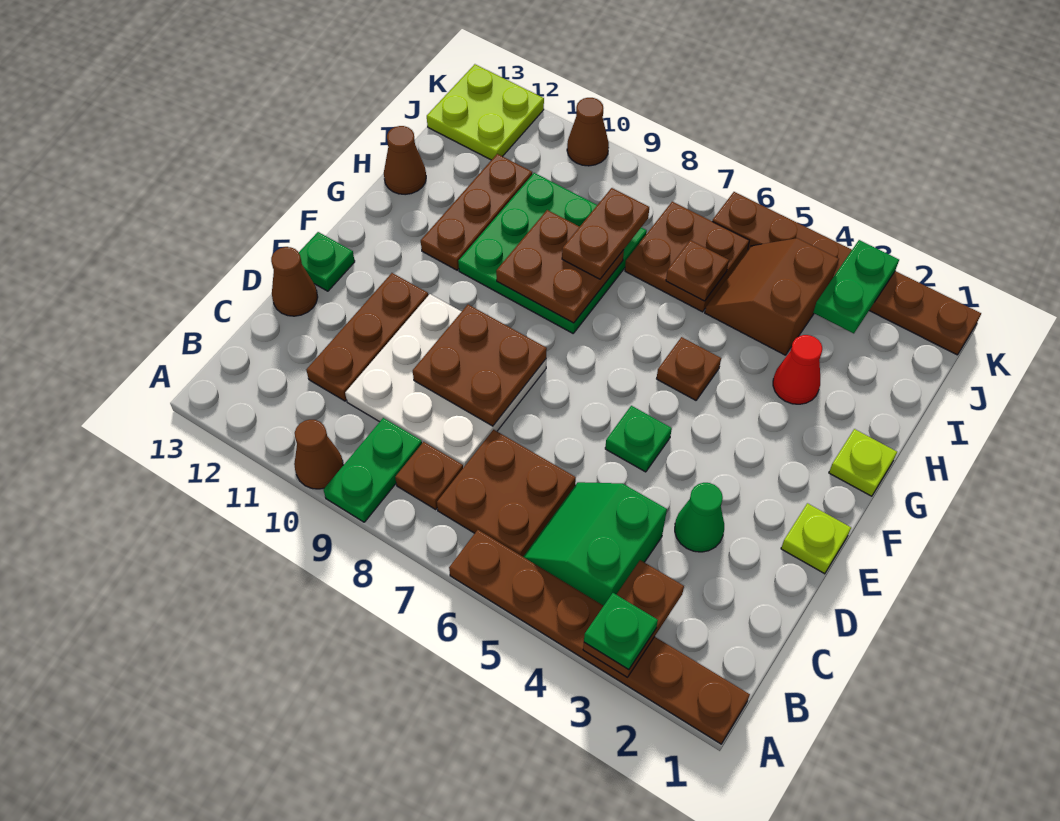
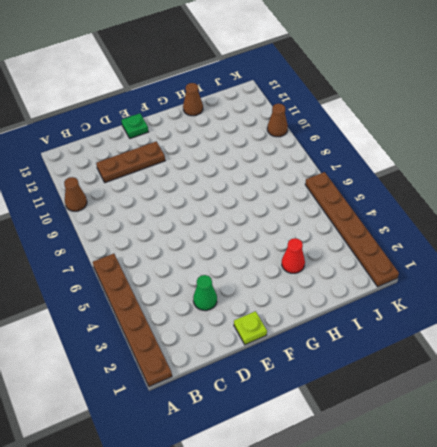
none -> green plate A9:B9 level 1
none -> green slope B4:C5 level 1 top 4
none -> brown plate B6:C7 level 1
none -> brown plate B8 level 1

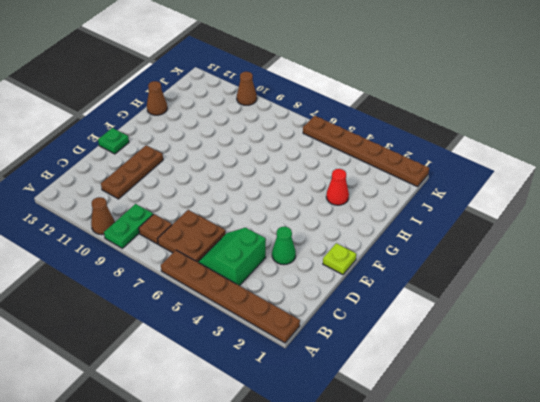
none -> white plate C8:E10 level 1
none -> brown cone D13 level 1
none -> green plate E5 level 1
none -> lime plate G1 level 1

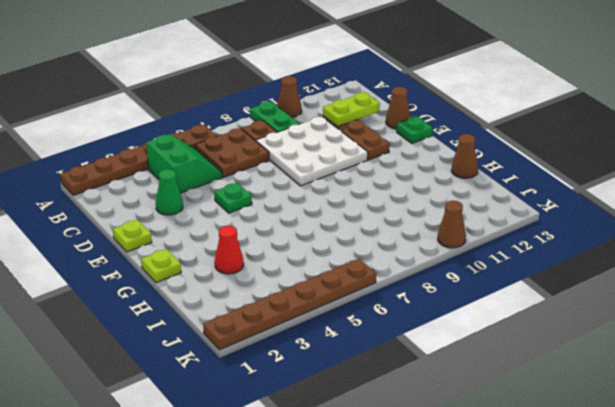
lime plate C11:C12 level 2 -> none
none -> brown plate G5 level 1
none -> green plate G8:I10 level 1
none -> brown plate G11:I11 level 1
none -> brown slope I4:J5 level 1 top 4

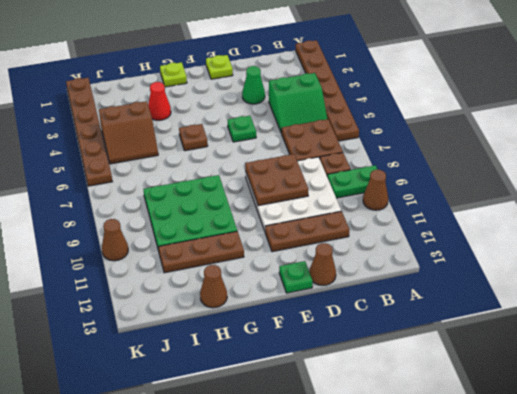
none -> brown plate I6:J7 level 1
none -> lime plate J12:K13 level 1
none -> brown plate A3:B3 level 2
none -> brown plate G8:H9 level 2

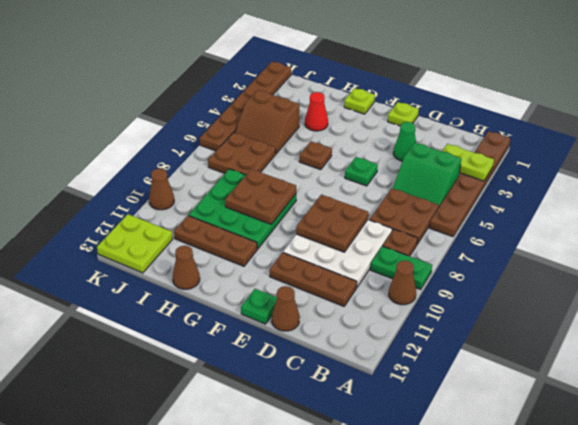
lime plate A3:B3 level 2 -> brown plate A3:B3 level 2
none -> brown plate I6 level 2
none -> green plate J3:K3 level 2
none -> green plate A3 level 3
none -> brown plate H8:I8 level 3

